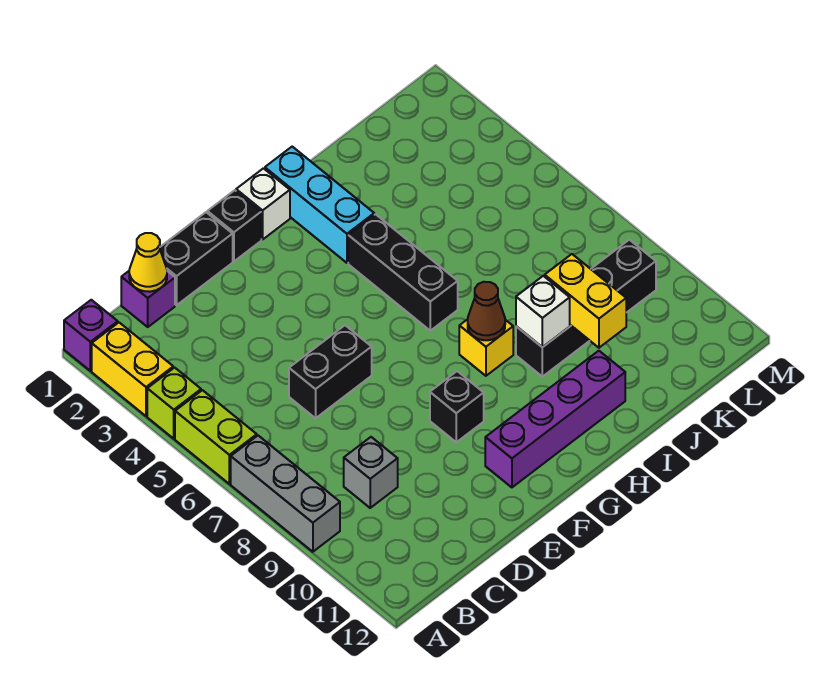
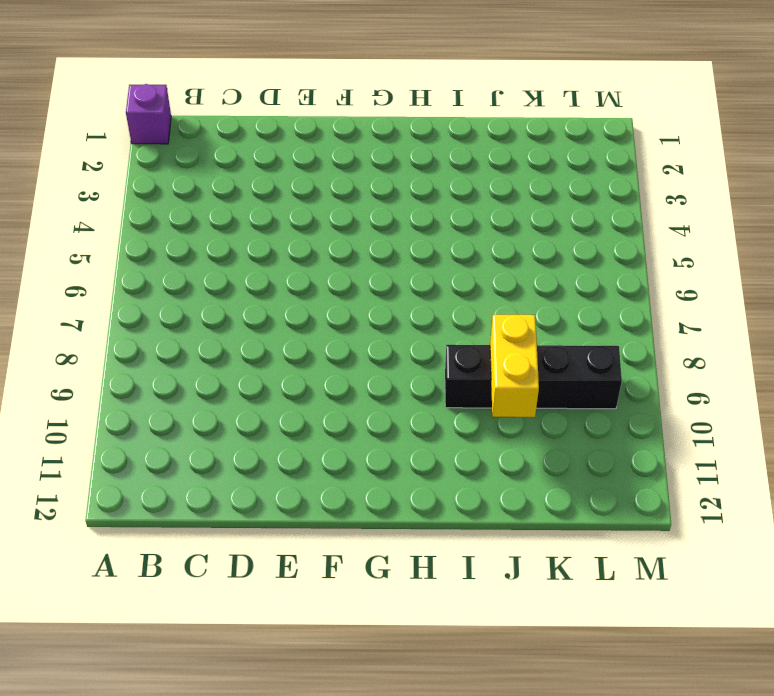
none -> yellow brick A2:A3 level 1
none -> lime brick A4 level 1
none -> lime brick A5:A6 level 1

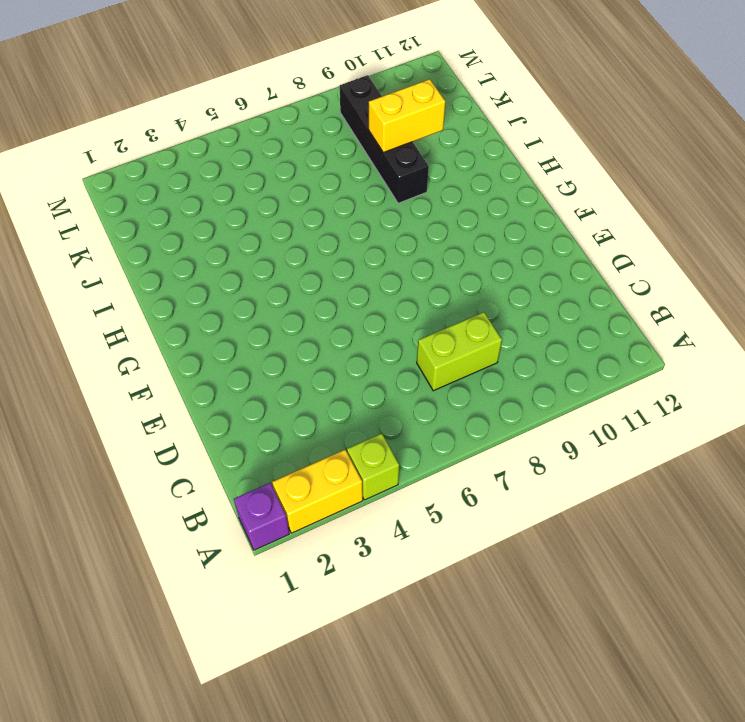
lime brick C7:C8 level 1 -> lime brick A5:A6 level 1
none -> grey brick A7:A9 level 1
none -> purple brick C1 level 1
none -> grey brick C9 level 1

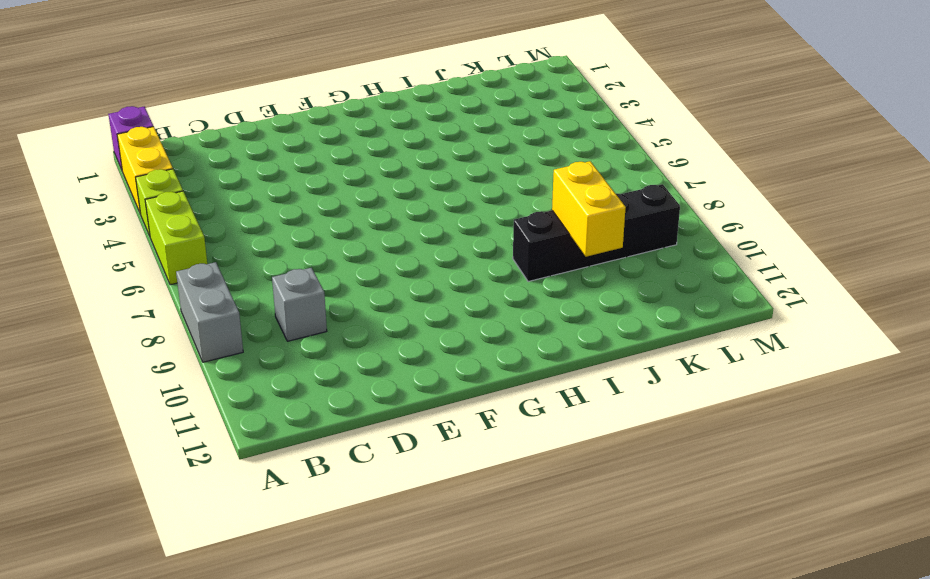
grey brick A8:A9 level 1 -> grey brick A7:A9 level 1
none -> purple brick C1 level 1
none -> black brick D1:E1 level 1
none -> black brick D6:E6 level 1

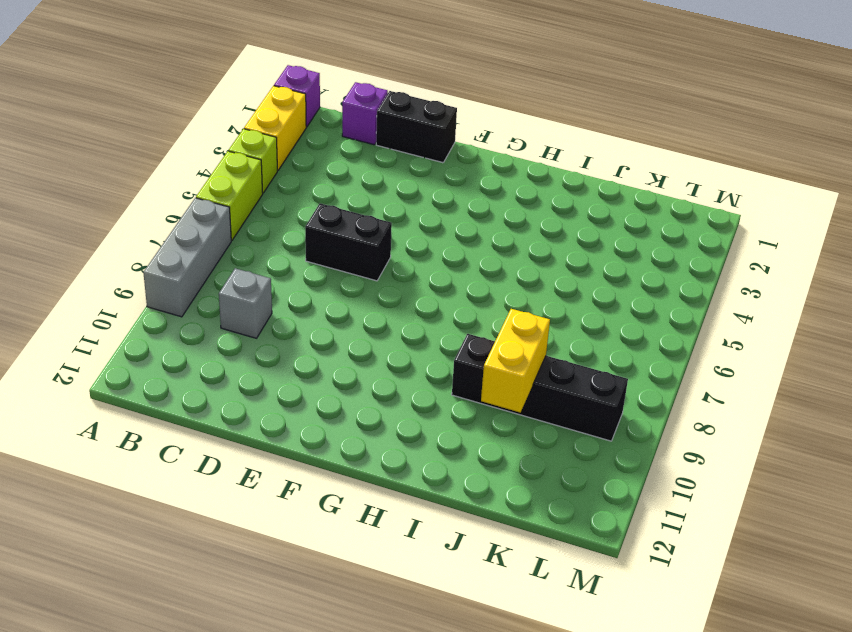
none -> black brick F1 level 1
none -> black brick F9 level 1
none -> purple brick F11:I11 level 1

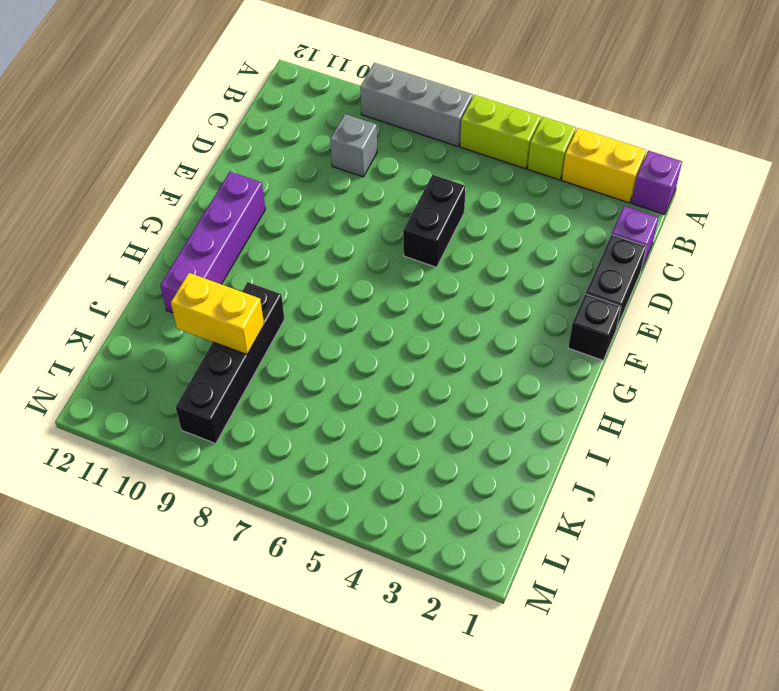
none -> black brick F9 level 1
none -> white brick G1 level 1
none -> cyan brick H1:H3 level 1

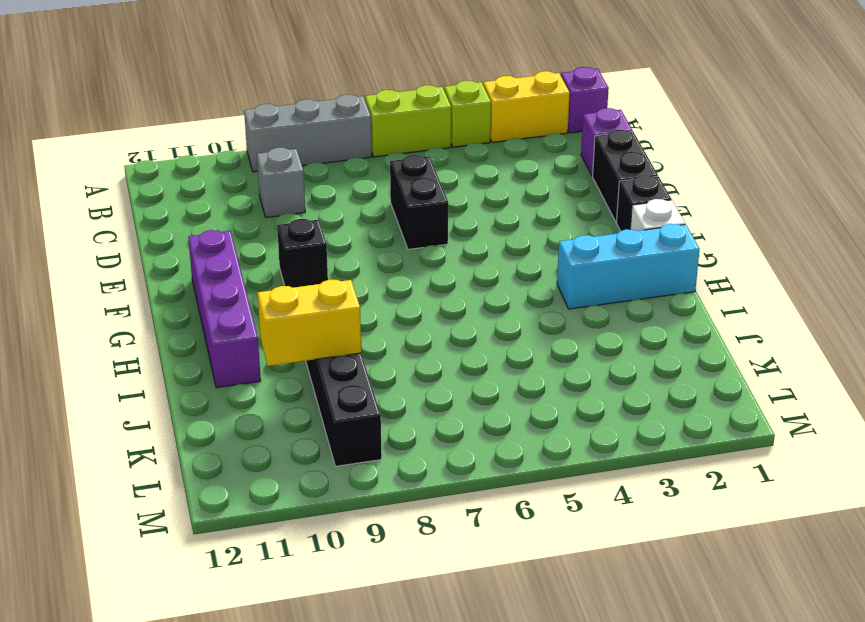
none -> black brick H4:H6 level 1
none -> yellow brick H8 level 1
none -> yellow cone C1 level 2

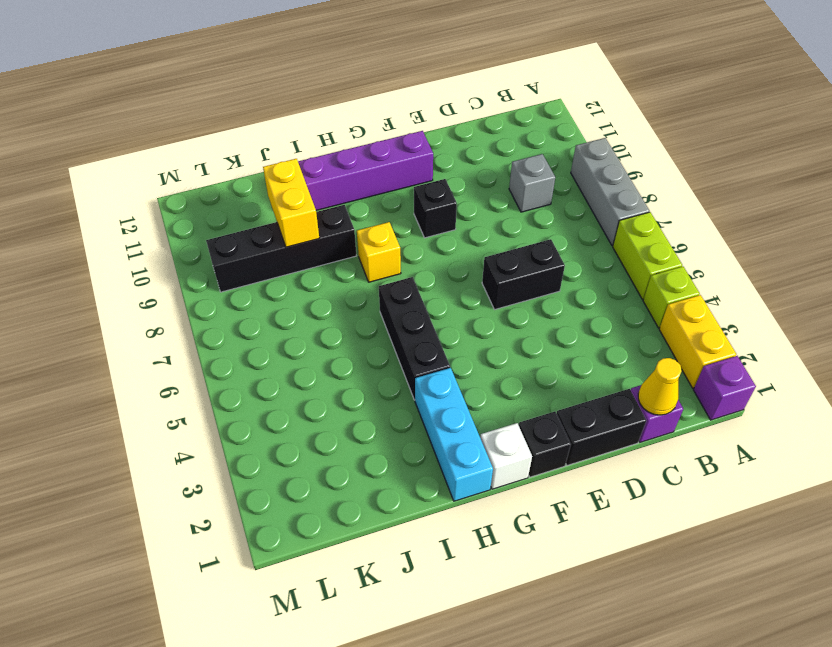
none -> brown cone H8 level 2
none -> white brick I9 level 2

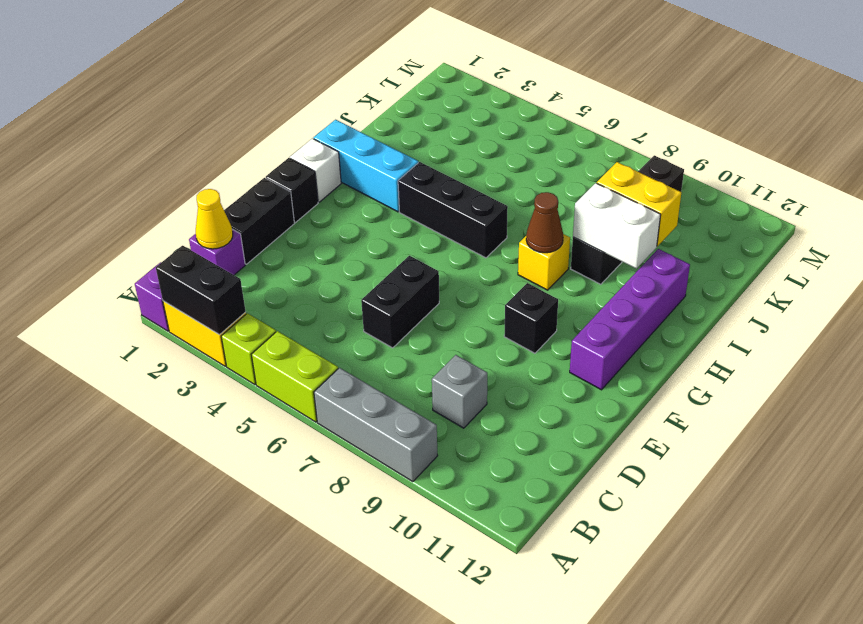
black brick A2:A3 level 2 -> none
white brick I9:I10 level 2 -> white brick I9 level 2

